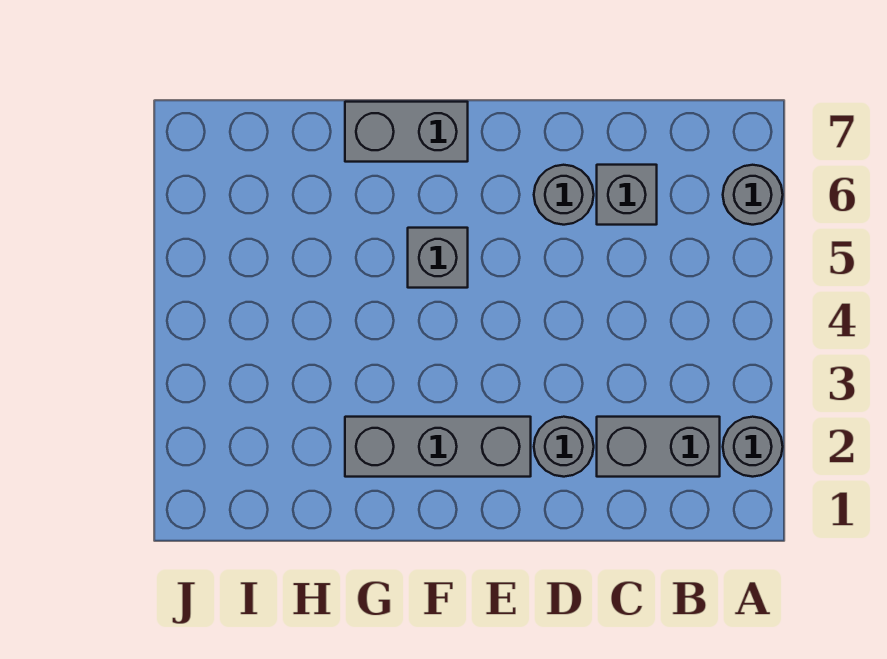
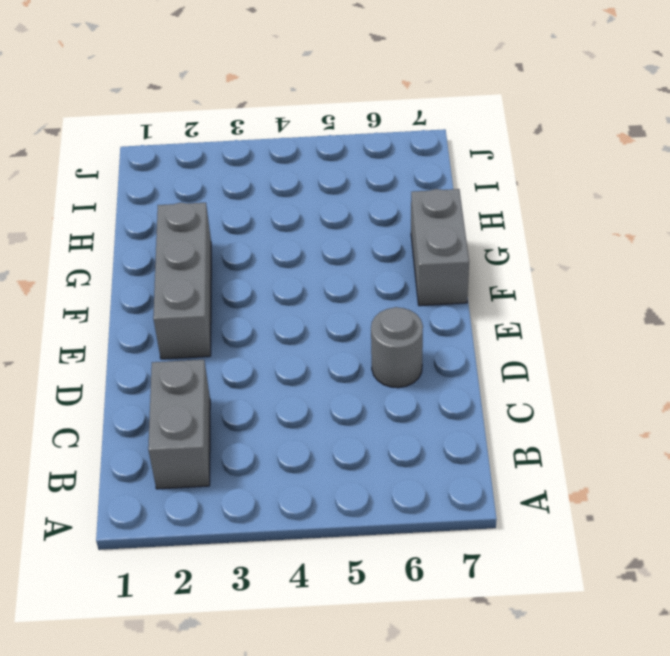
none -> grey round brick A2 level 1
none -> grey round brick A6 level 1

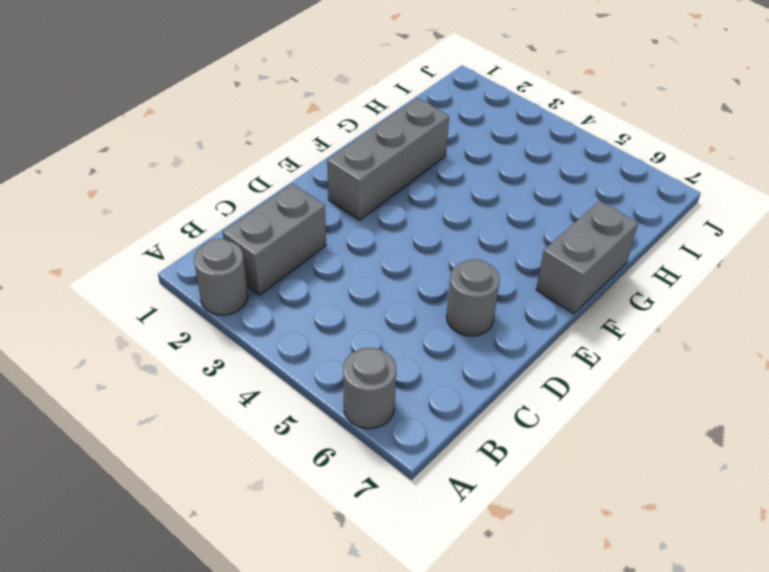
none -> grey brick C6 level 1
none -> grey round brick D2 level 1

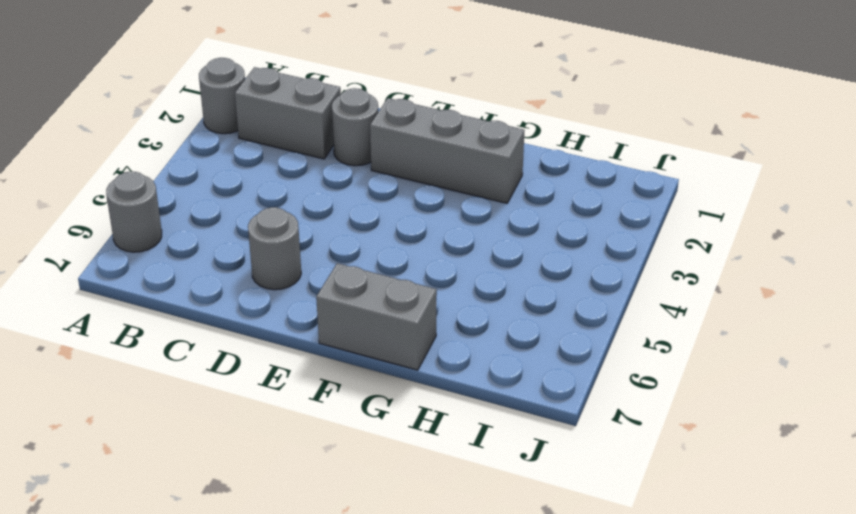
none -> grey brick C6 level 1
none -> grey brick F5 level 1

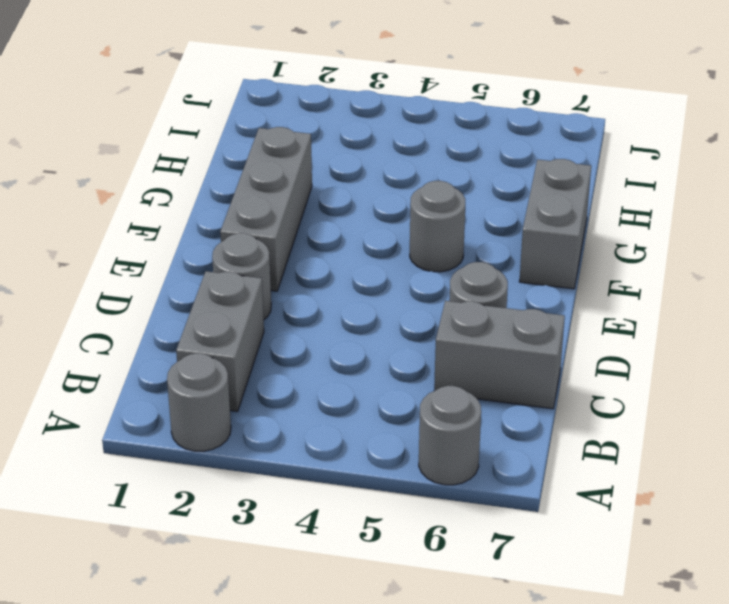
grey brick C6:C7 level 1 -> grey brick C6 level 1
grey round brick F5 level 1 -> grey brick F5 level 1

